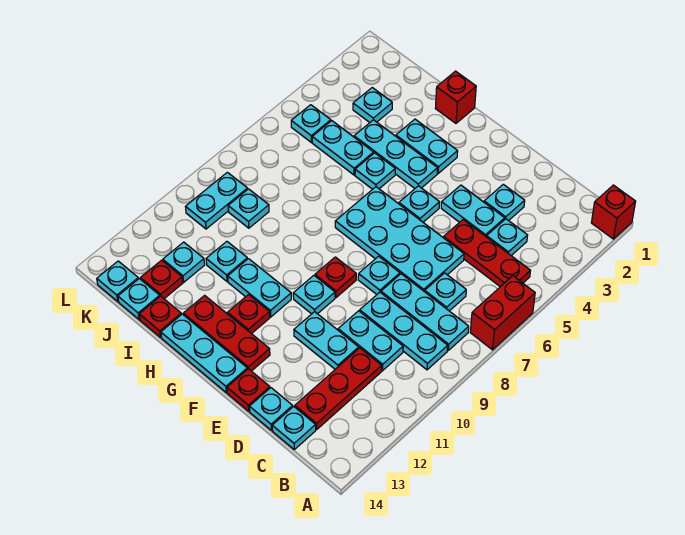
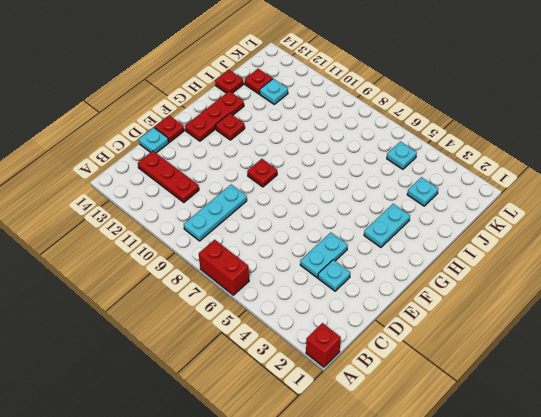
none -> red plate B5:D5 level 1
none -> cyan plate B8:D8 level 1
none -> cyan plate C4 level 1
none -> cyan plate C7 level 1

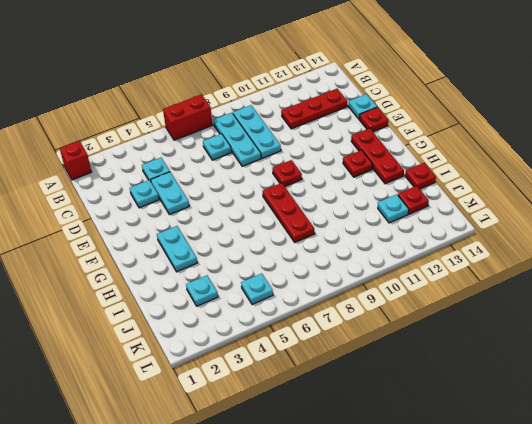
red plate G8:I8 level 1 -> red plate B5:D5 level 1
none -> cyan plate C10:D10 level 1
none -> cyan plate C14 level 1
none -> cyan plate D6:G7 level 1
none -> cyan plate D11:E11 level 1

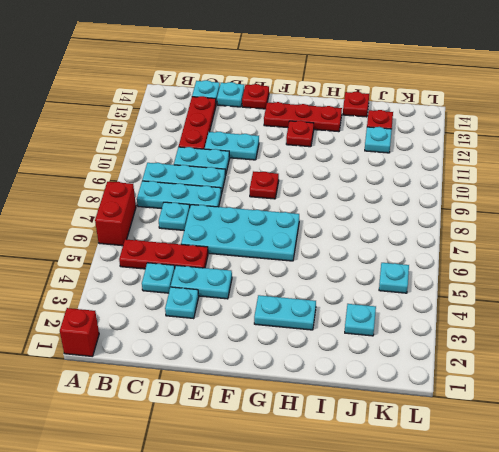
none -> cyan plate E8 level 1
none -> cyan plate F5 level 1
none -> cyan plate F10 level 1
none -> cyan plate F14:H14 level 1

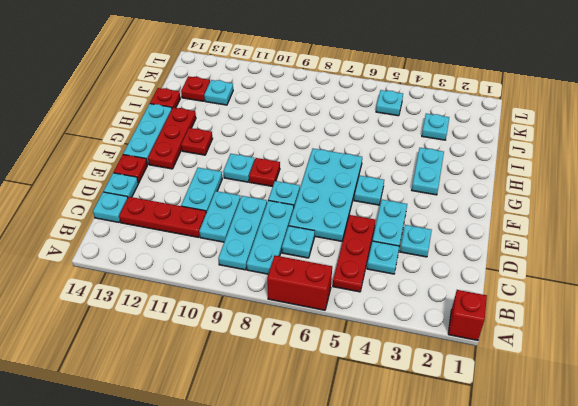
none -> cyan plate G4:I4 level 1
none -> cyan plate G11:H11 level 1
none -> red brick H1 level 1
none -> cyan plate H5 level 1

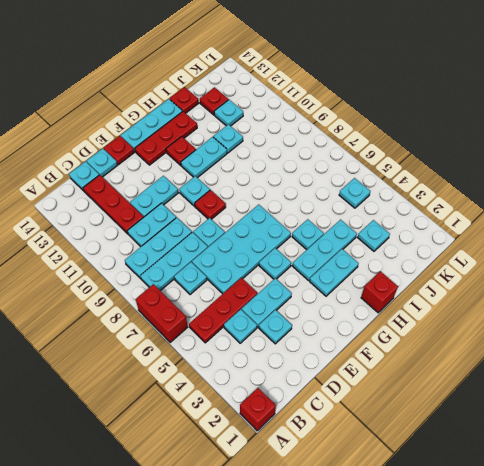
none -> cyan plate I5:J5 level 1
none -> cyan plate J9 level 1
none -> cyan plate J14 level 1
none -> cyan plate K9:K10 level 1

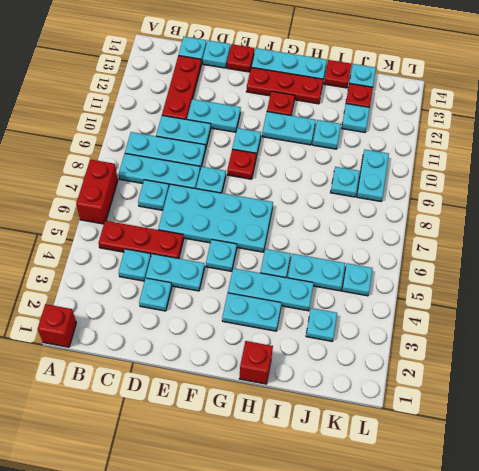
none -> cyan plate K14 level 1

